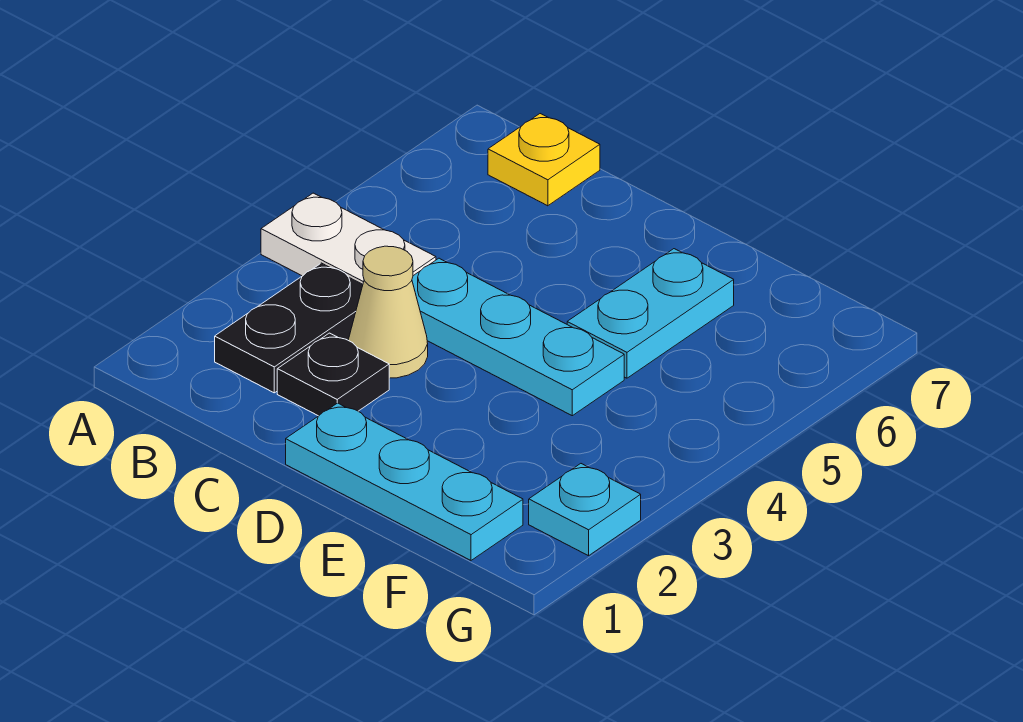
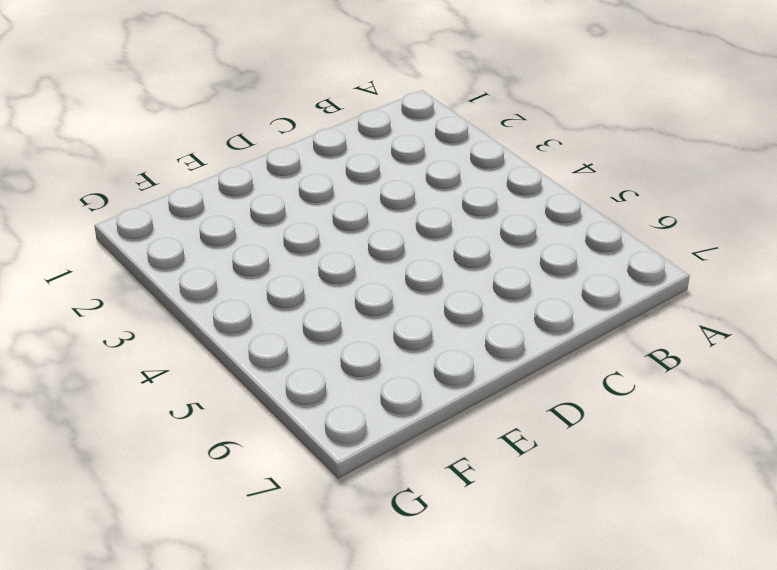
none -> white plate A4:B4 level 1
none -> black plate B2:B3 level 1

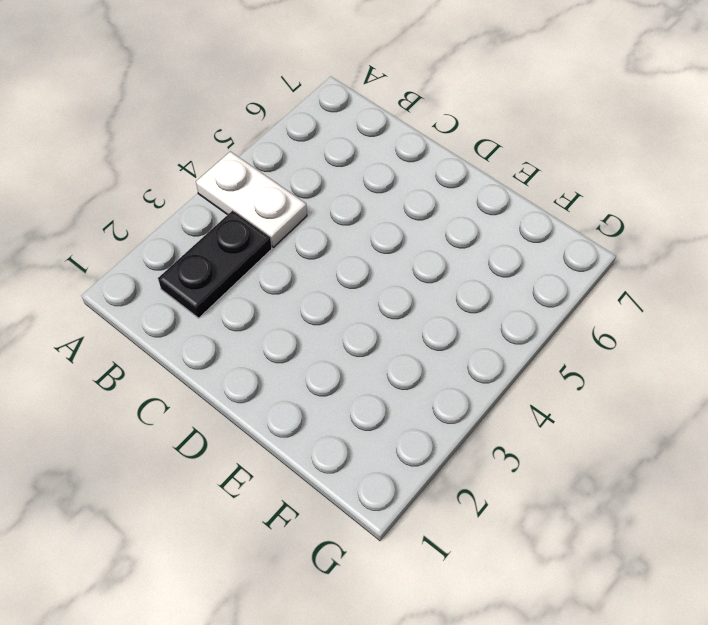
none -> yellow plate B7 level 1
none -> black plate C2 level 1

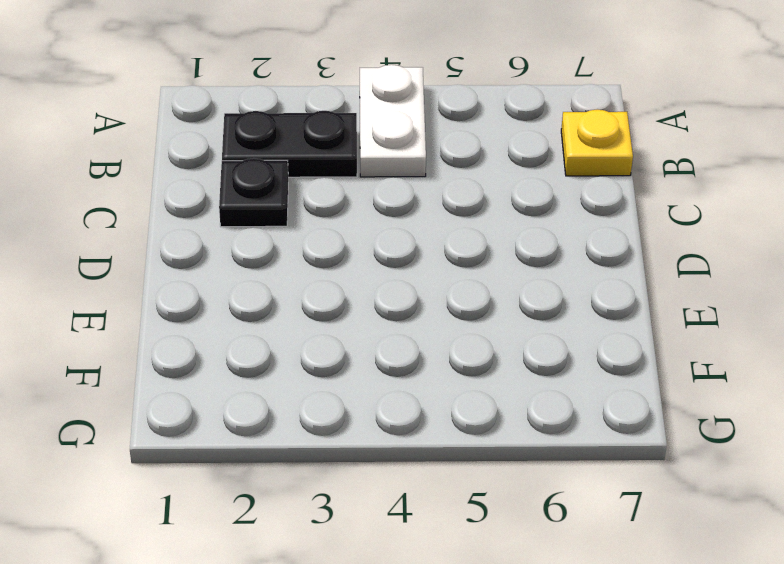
none -> tan cone C3 level 1
none -> cyan plate C4:E4 level 1

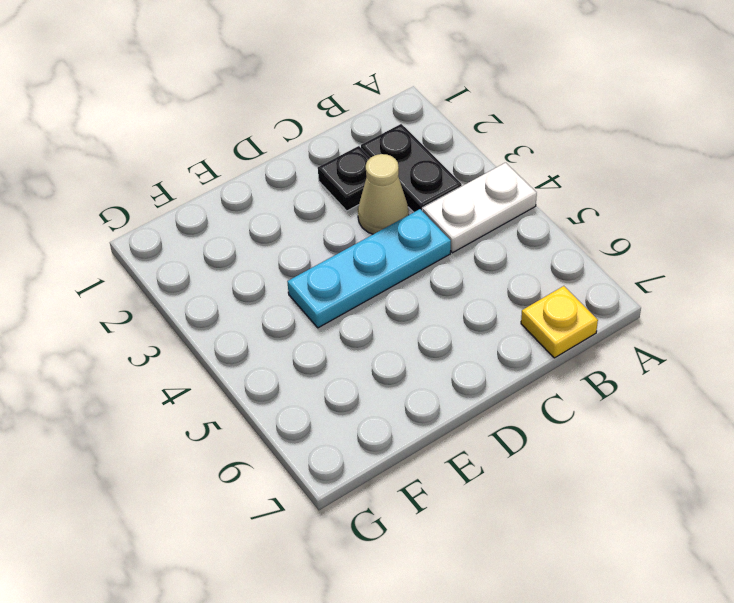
none -> cyan plate D1:F1 level 1
none -> cyan plate E5:E6 level 1

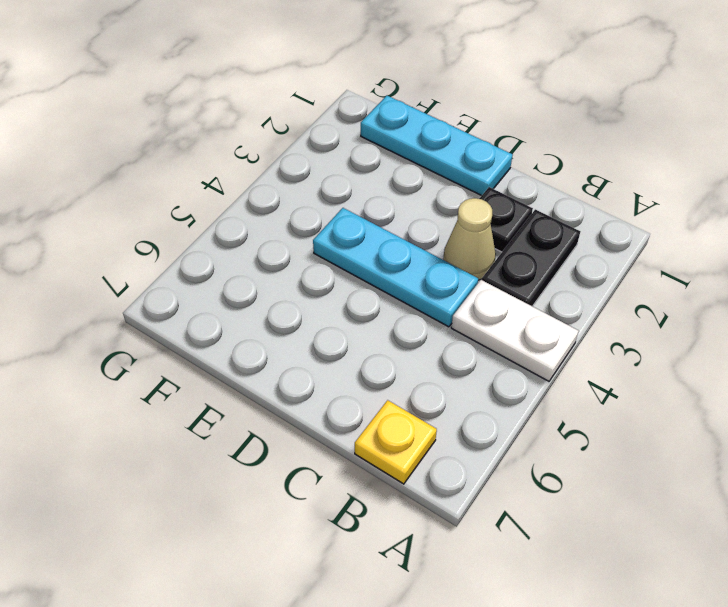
none -> cyan plate E5:E6 level 1
none -> cyan plate G2 level 1

